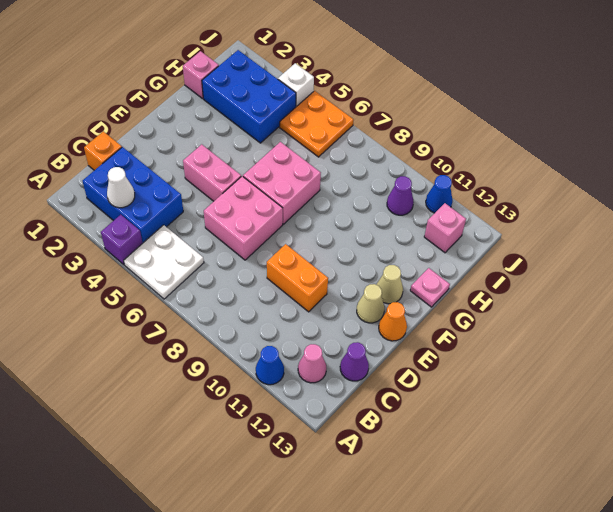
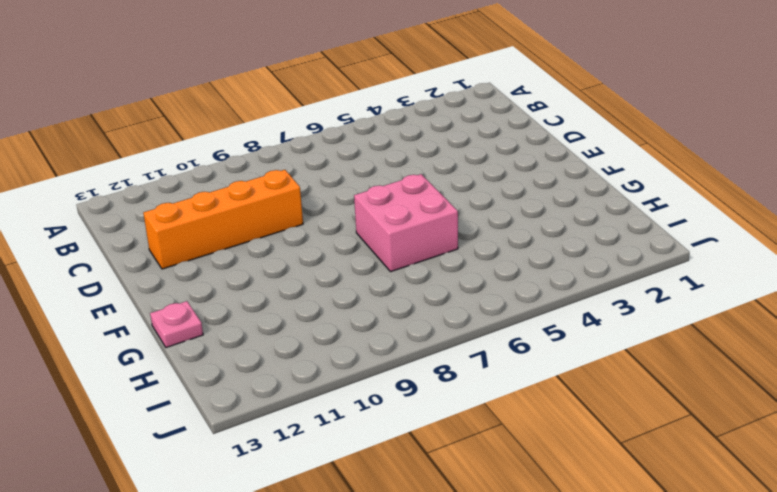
orange brick D9:D12 level 1 -> orange brick D9:D10 level 1
none -> purple brick A4 level 1
none -> white plate A5:B6 level 1
none -> blue cone A11 level 1

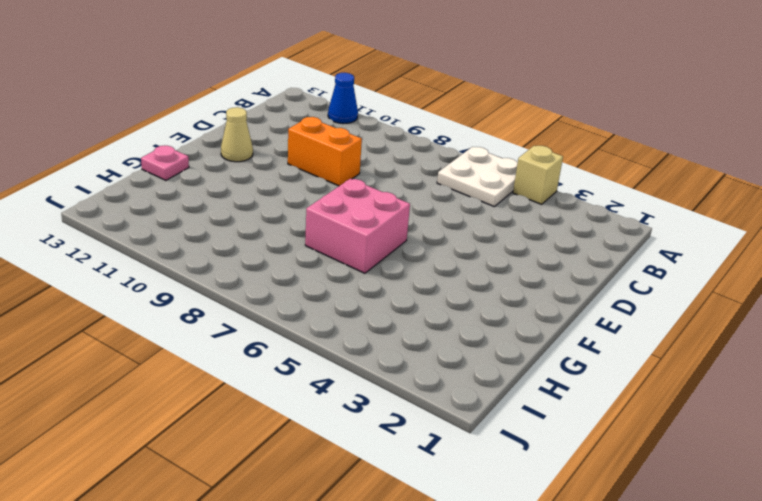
tan brick A4 level 1 -> purple brick A4 level 1
none -> blue brick B2:C4 level 1
none -> pink cone B12 level 1
none -> orange brick C1 level 1

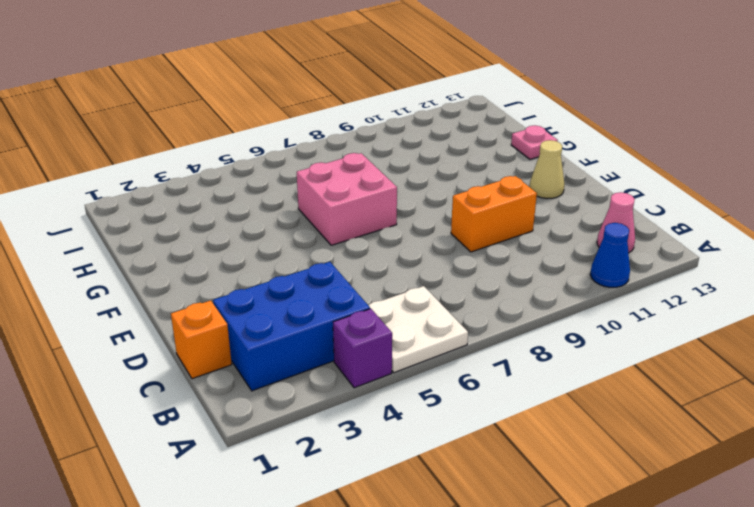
none -> purple cone C13 level 1
none -> pink brick D6:E7 level 1
none -> pink brick E4:E5 level 1

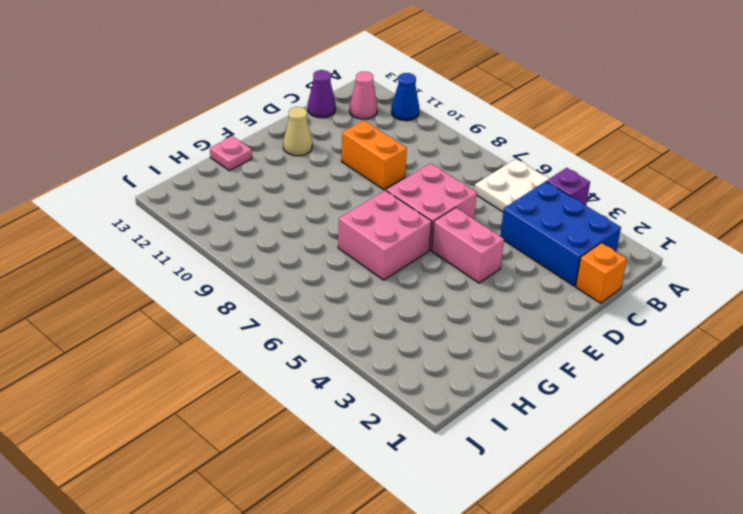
none -> orange cone E13 level 1
none -> tan cone F12 level 1
none -> pink brick H1 level 1

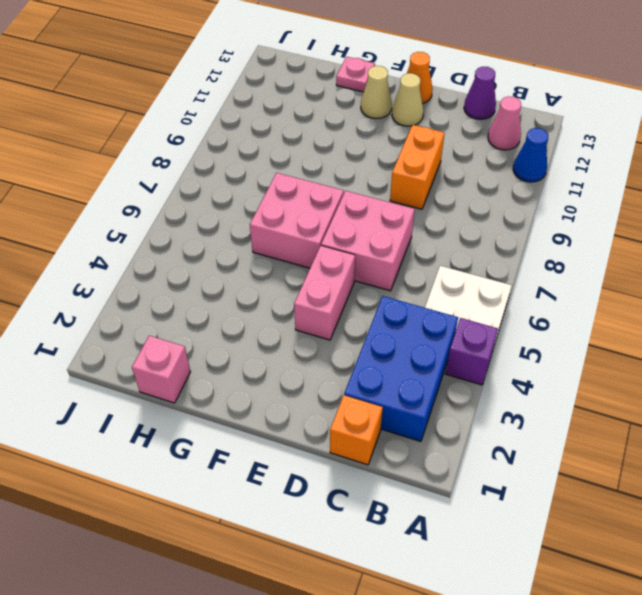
none -> blue brick H2:I4 level 1
none -> orange plate I5:J6 level 1
none -> purple cone I10 level 1

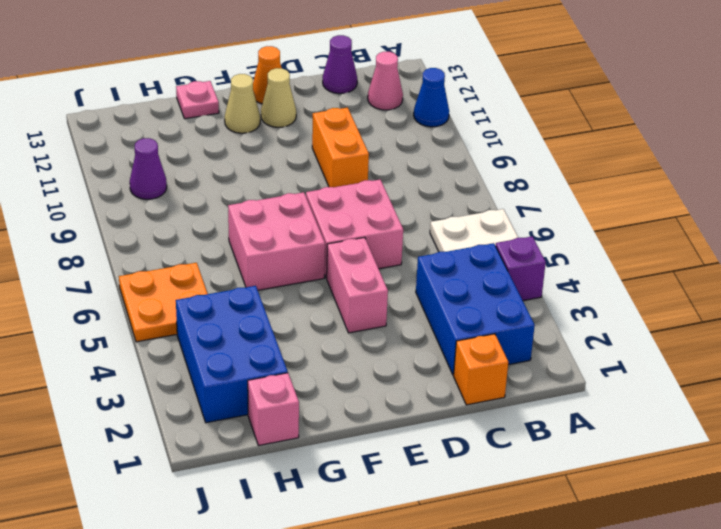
none -> pink brick I12 level 1
none -> white brick J4 level 1
none -> blue cone J11 level 1

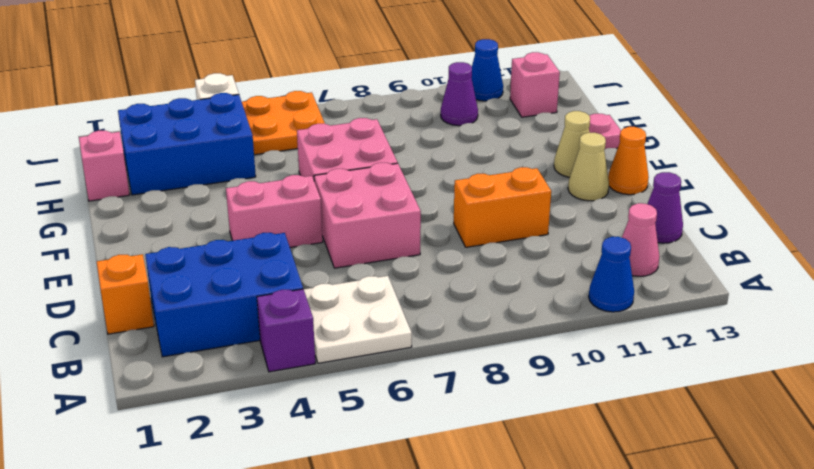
none -> white cone B3 level 2

